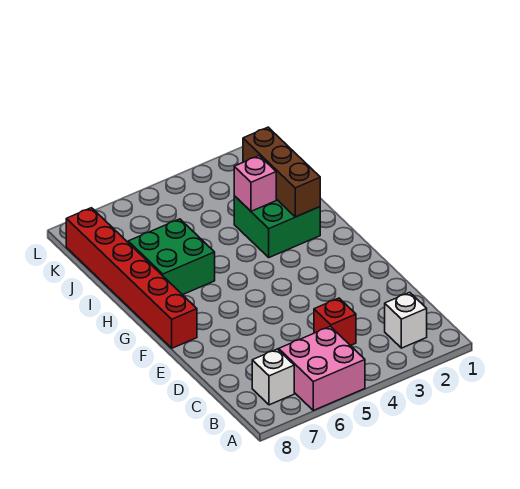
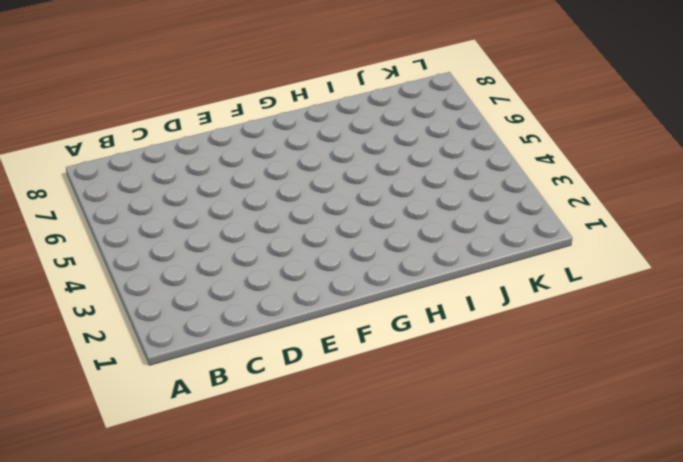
none -> pink brick A5:B6 level 1
none -> white brick B2 level 1

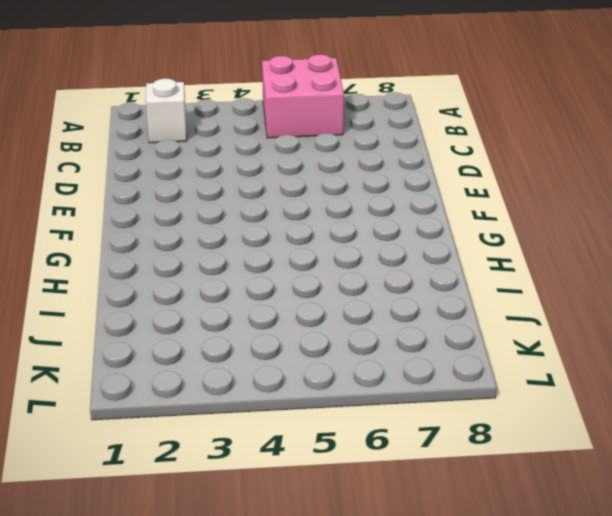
none -> white brick B7 level 1
none -> red brick C4 level 1

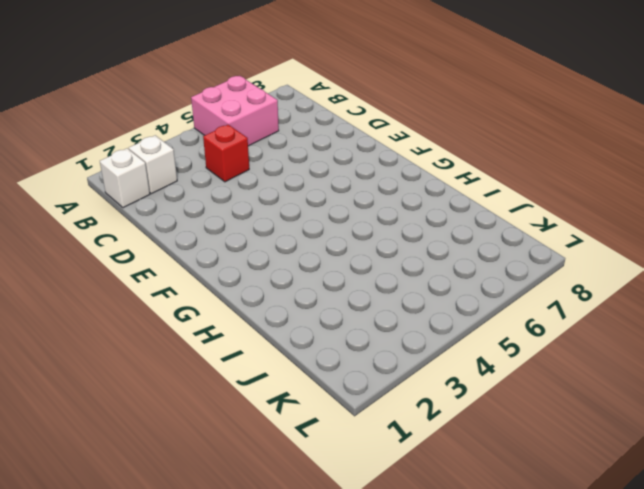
white brick B1 level 1 -> white brick B7 level 1
none -> red brick F8:K8 level 1
none -> green brick H2:I3 level 1

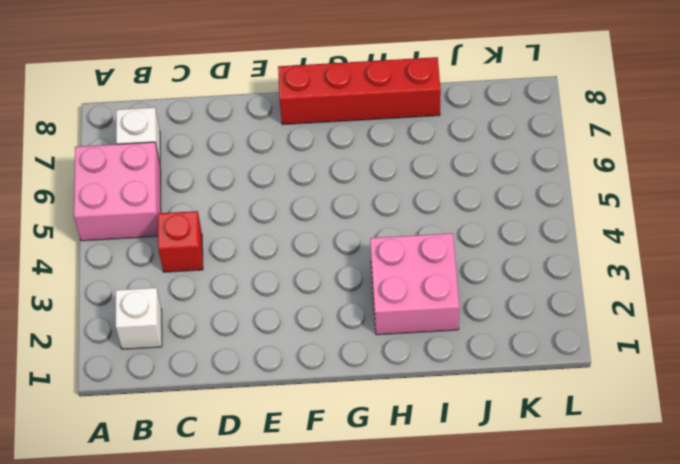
red brick F8:I8 level 1 -> red brick F8:K8 level 1
pink brick H2:I3 level 1 -> green brick H2:I3 level 1
none -> green brick H6:I7 level 1
none -> brown brick H2:J2 level 2

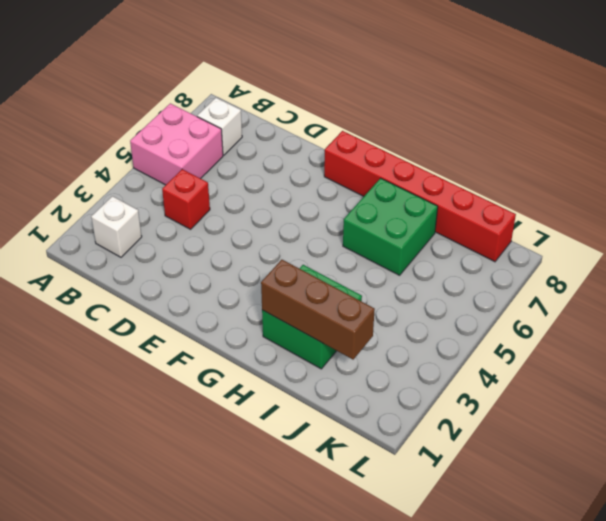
none -> pink brick I3 level 2

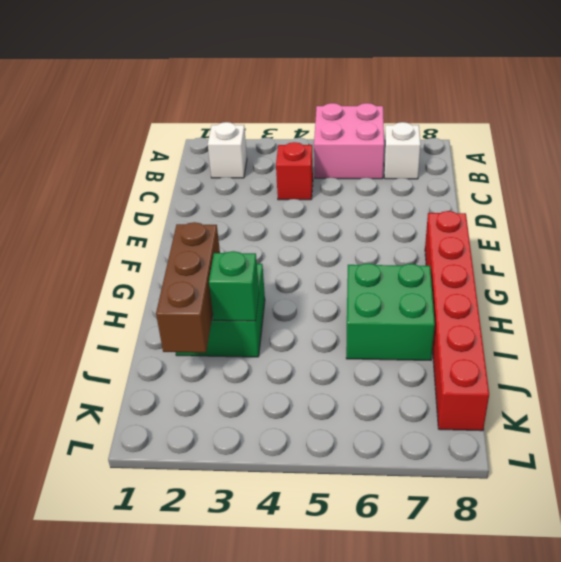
green brick I3 level 2 -> pink brick I3 level 2

